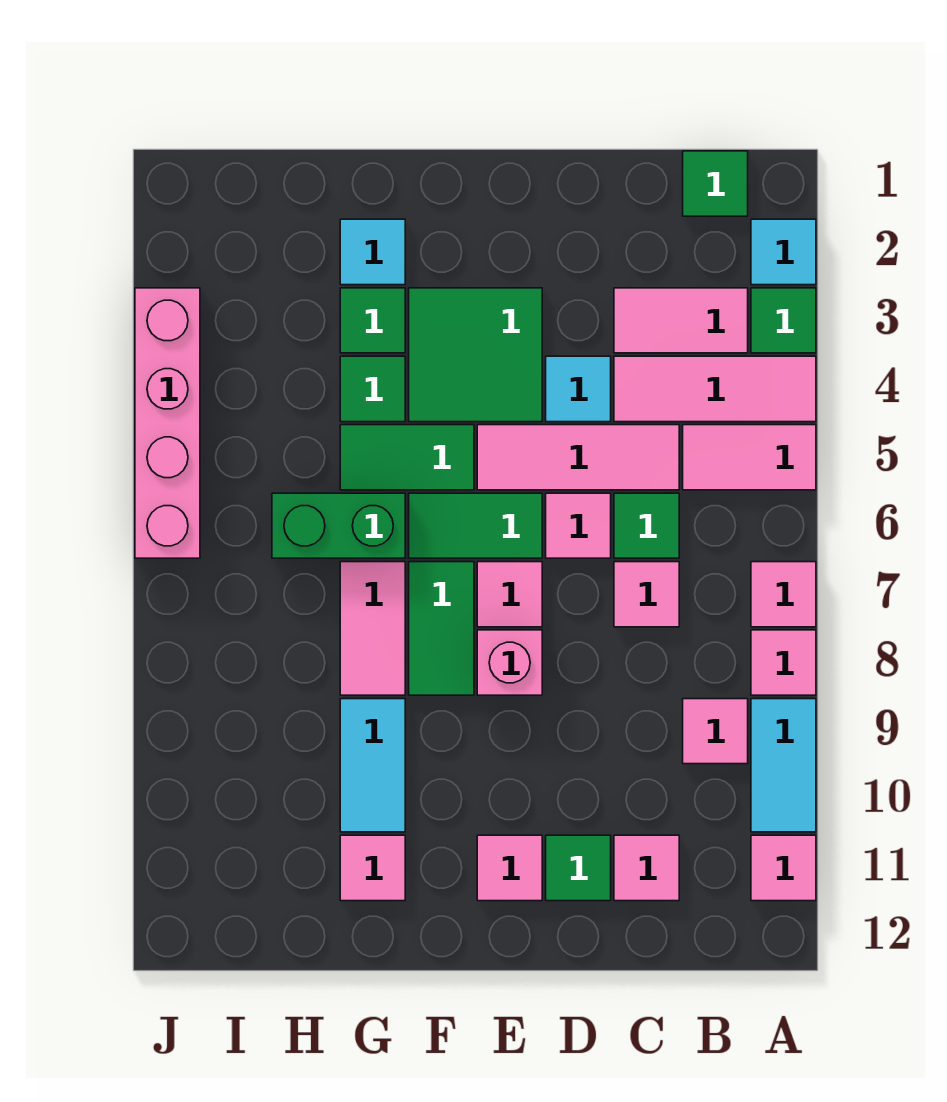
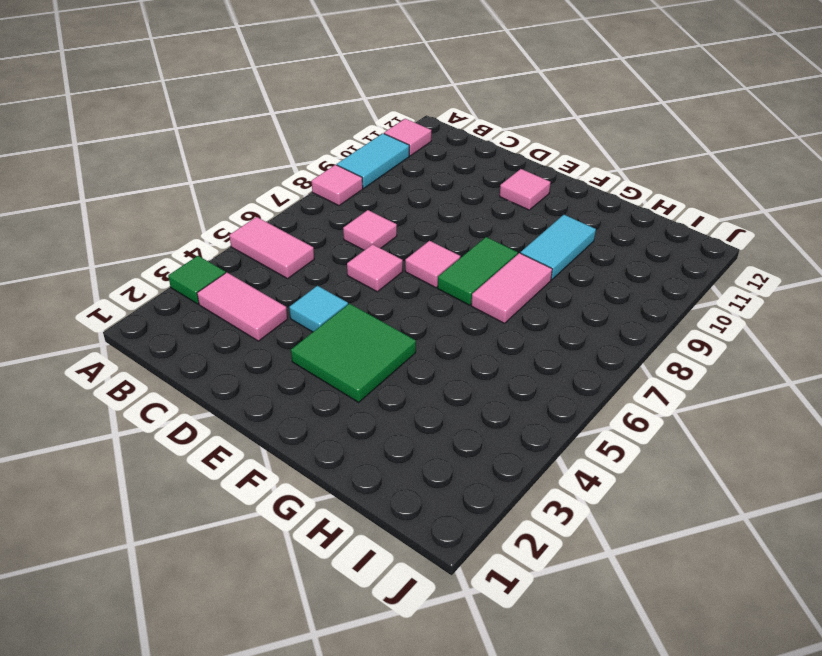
none -> cyan tile A2 level 1
none -> pink tile A4:C4 level 1
none -> pink tile A7 level 1
none -> green tile B1 level 1

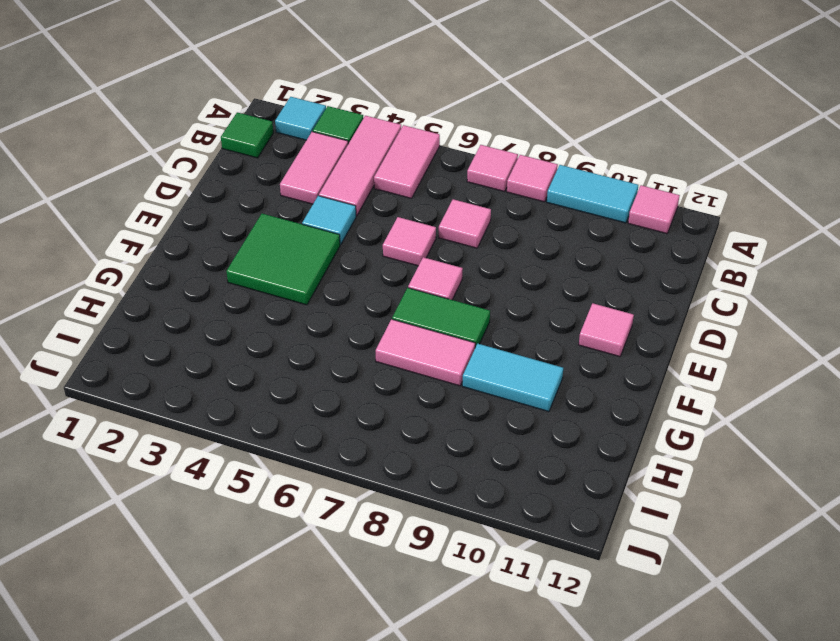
none -> pink tile B9 level 1
none -> pink tile C5:E5 level 1
none -> green tile C6 level 1
none -> pink tile C11 level 1

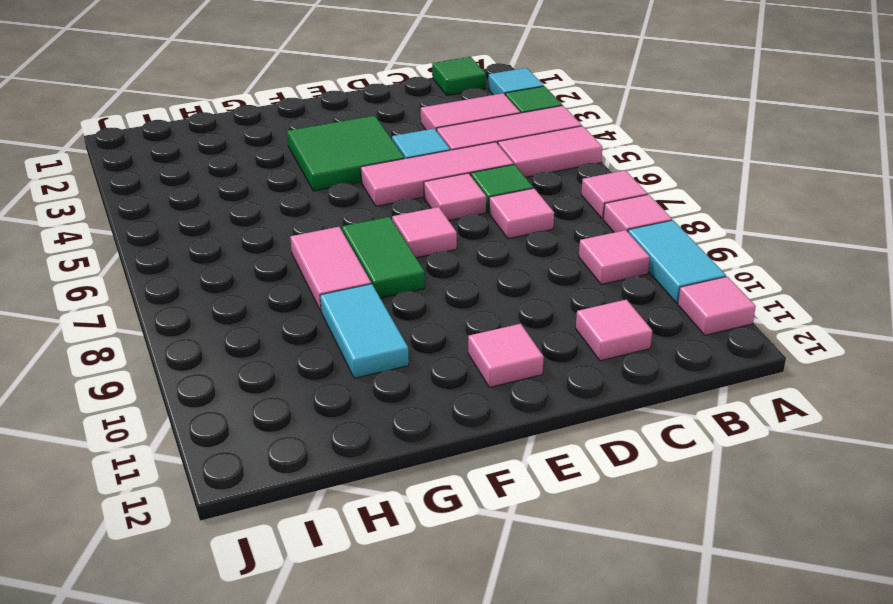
none -> green tile D11 level 1
none -> green tile E6:F6 level 1
none -> pink brick E8 level 1
none -> green tile F5:G5 level 1

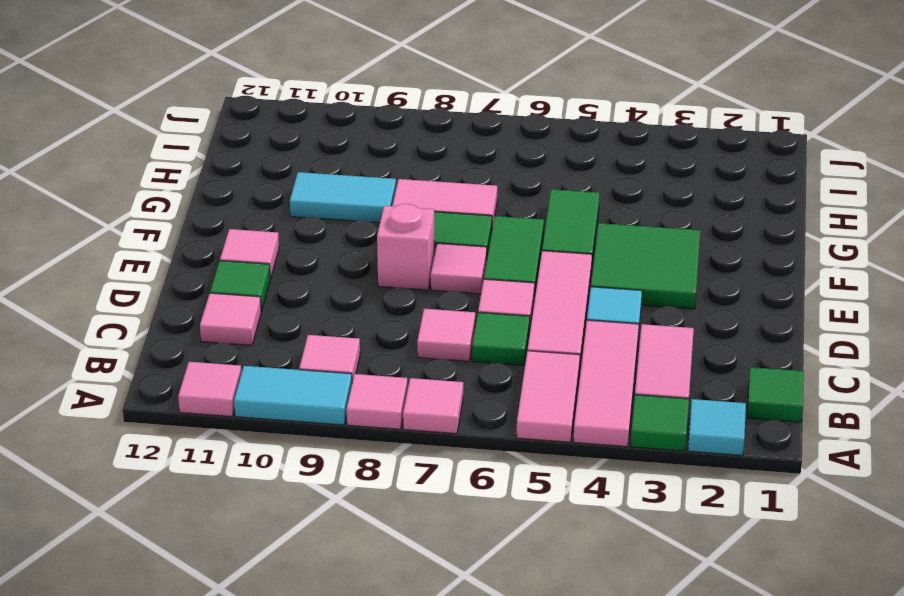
none -> cyan tile G2 level 1
none -> green tile G3 level 1
none -> green tile G4 level 1
none -> green brick G6:H6 level 1

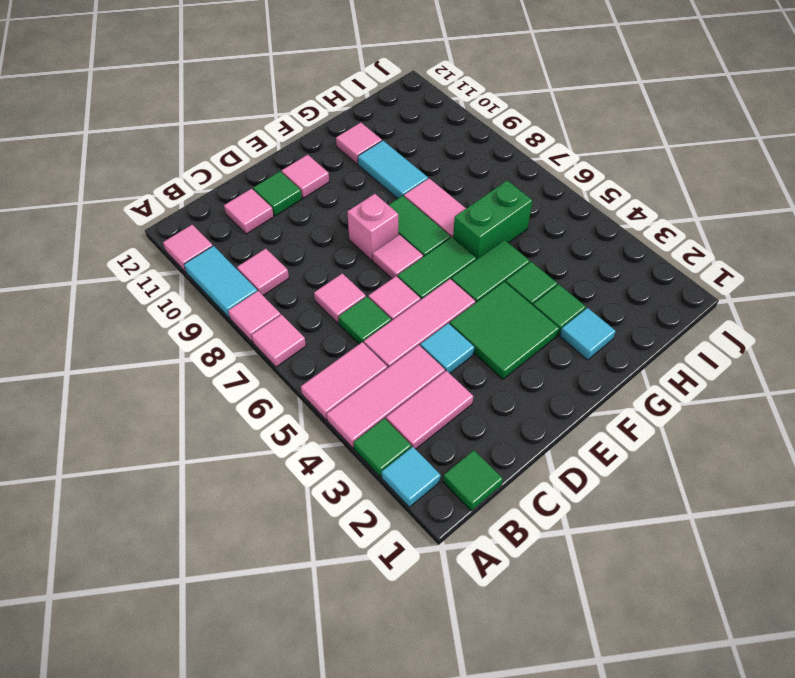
none -> pink brick J3:J6 level 1

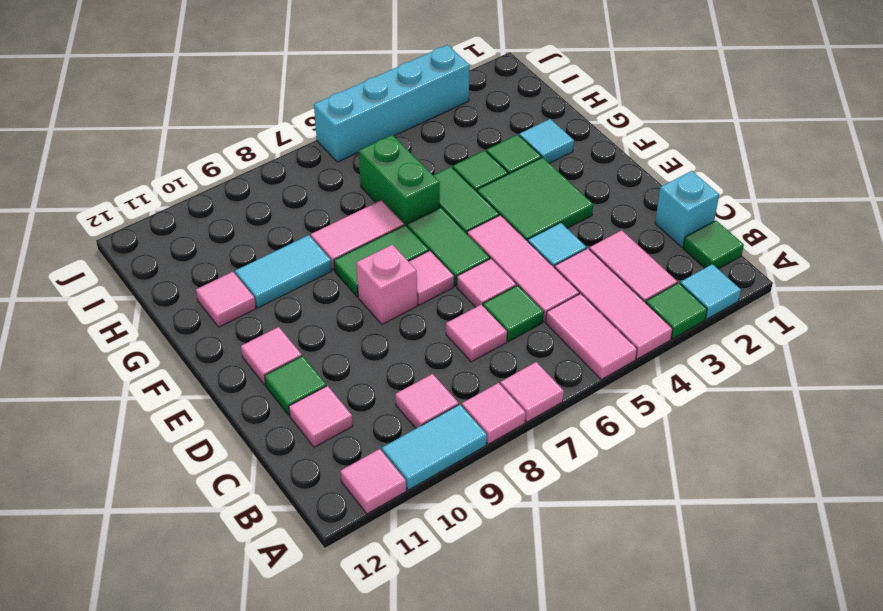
cyan brick C1 level 1 -> none
cyan brick J3:J6 level 1 -> pink brick J3:J6 level 1

